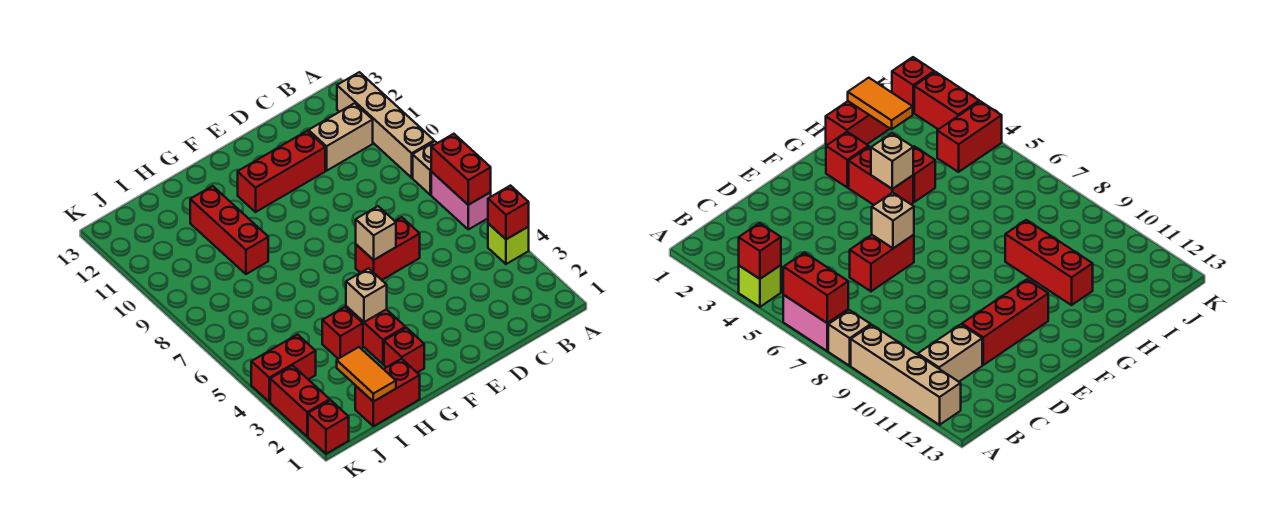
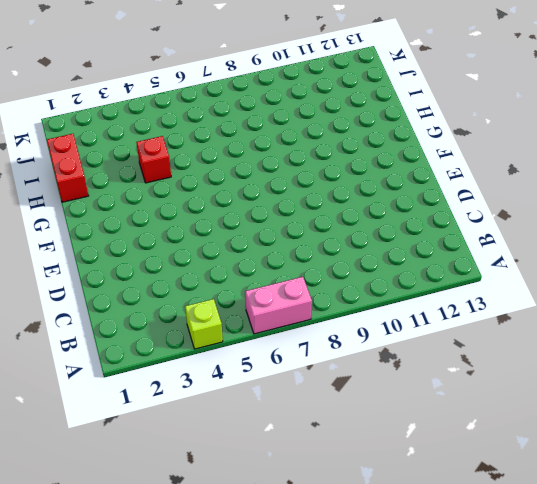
none -> tan brick A8 level 1
none -> tan brick A9:A12 level 1
none -> tan brick B11:C11 level 1

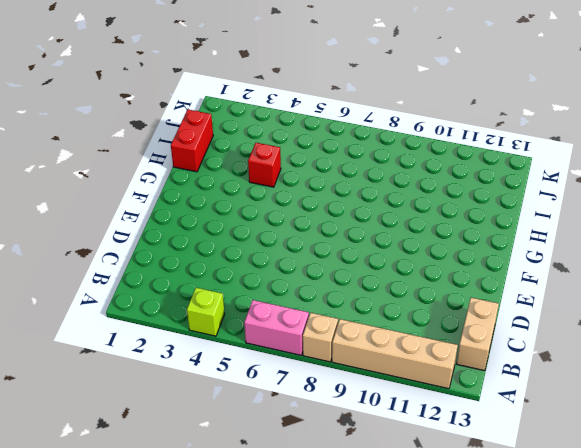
tan brick B13:C13 level 1 -> tan brick B11:C11 level 1
none -> red brick D6:E6 level 1
none -> red brick D11:F11 level 1
none -> red brick G2 level 1

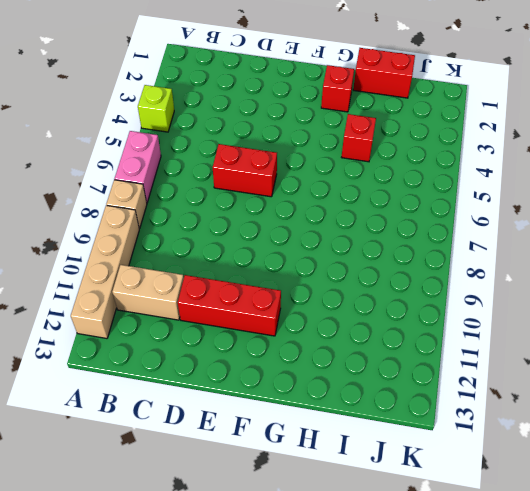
none -> red brick G3:G4 level 1
none -> red brick H9:H11 level 1
none -> red brick J4:K4 level 1

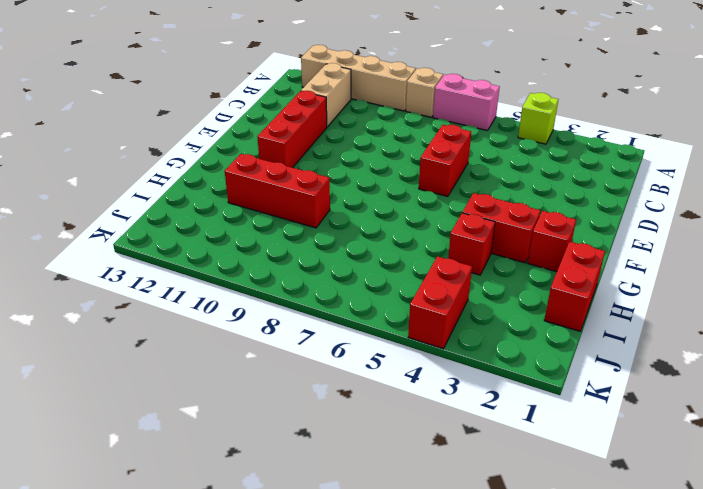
none -> red brick K1 level 1
none -> red brick K2:K3 level 1
none -> red brick A4 level 2

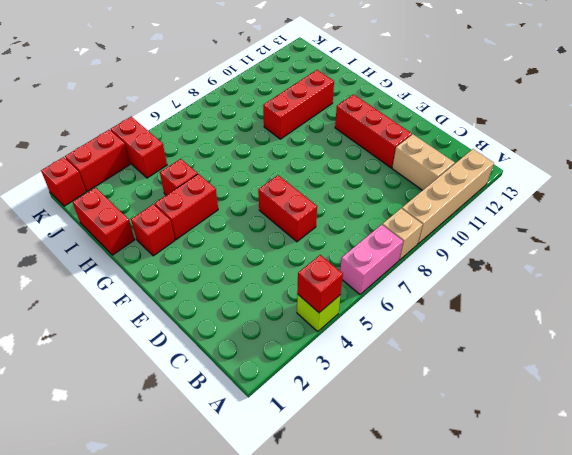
none -> red brick A6:A7 level 2
none -> tan brick E6 level 2
none -> tan brick G4 level 2

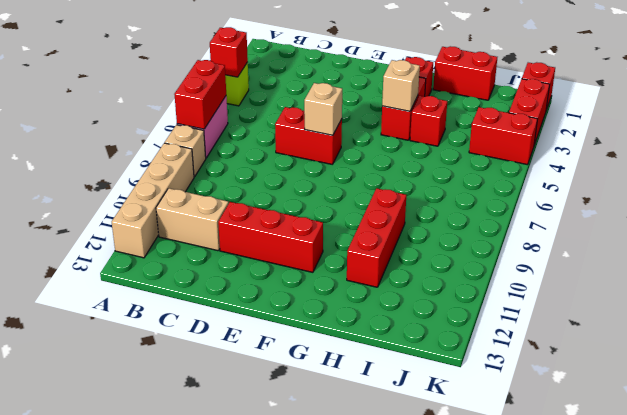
none -> orange tile I1:I2 level 2

